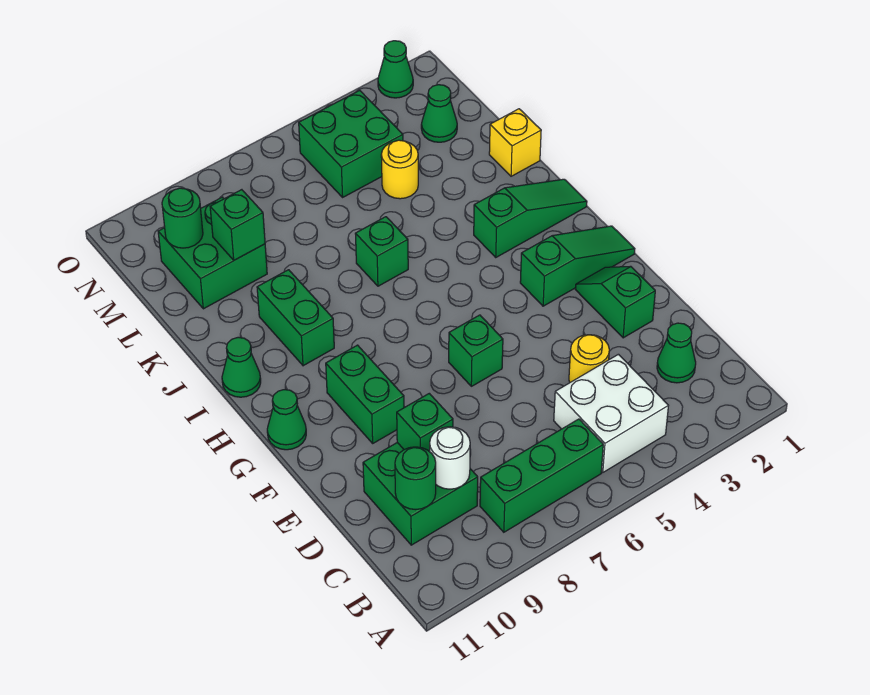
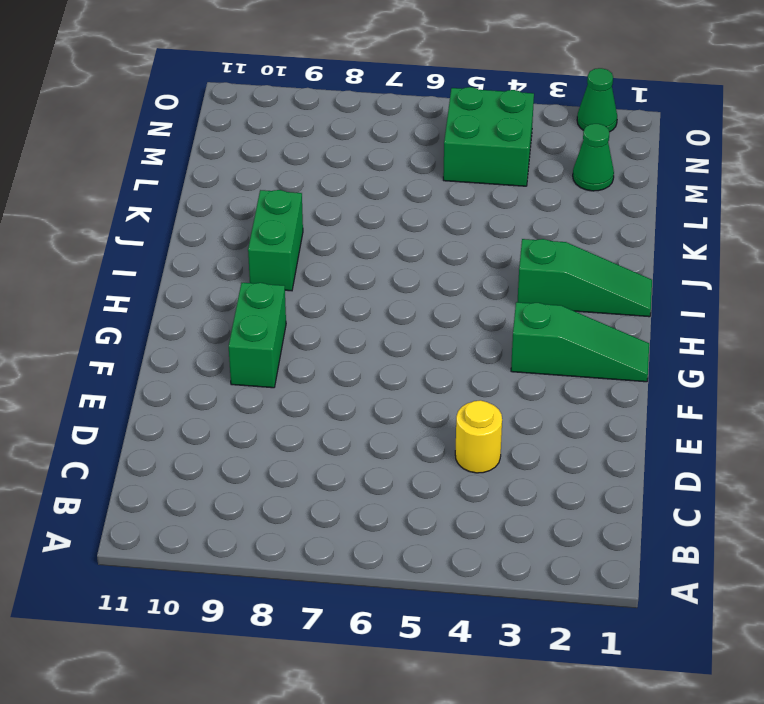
none -> white brick B4:C5 level 1
none -> green brick B6:B8 level 1
none -> green cone C2 level 1

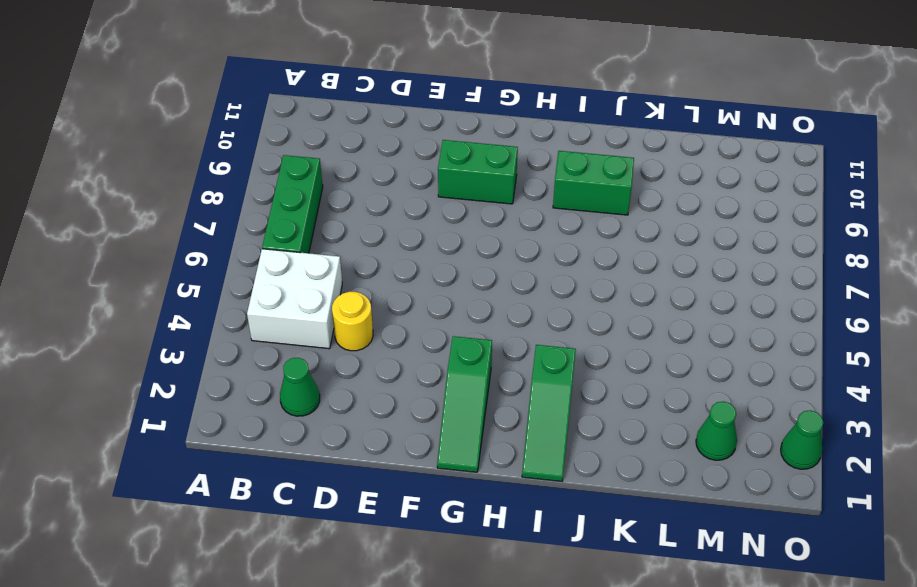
none -> green brick C9:D10 level 1
none -> green slope E2:F2 level 1 top E
none -> green brick F6 level 1

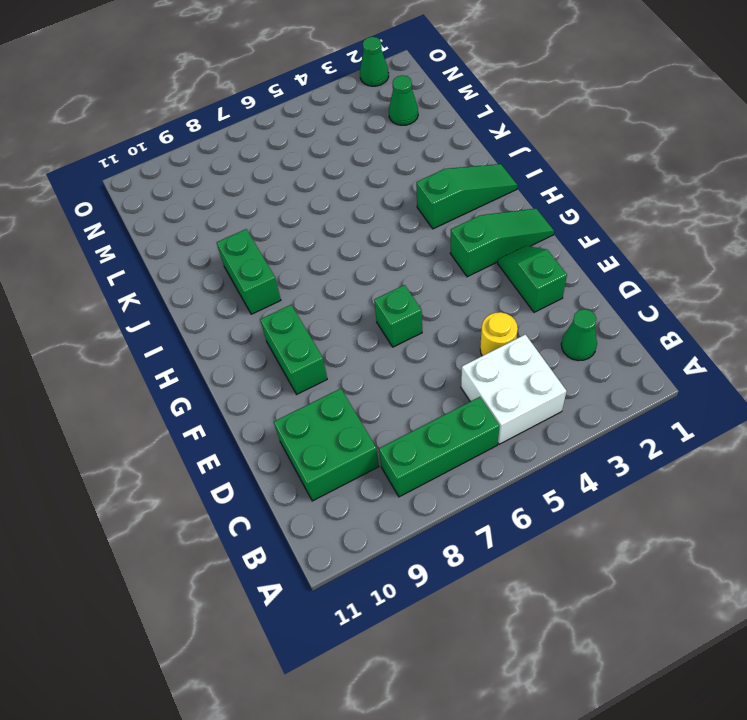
none -> green cone G11 level 1
none -> green cone I11 level 1
none -> green brick J6 level 1

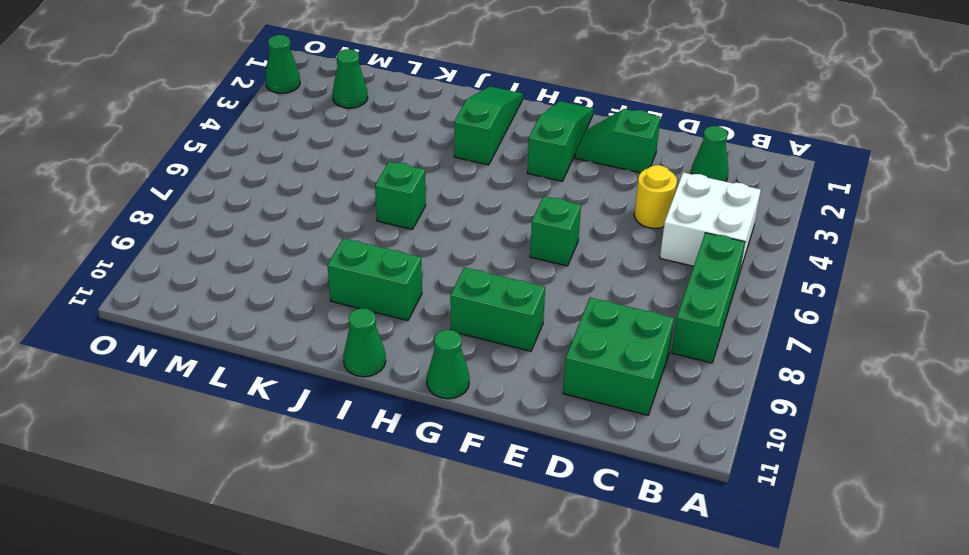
none -> yellow brick K1 level 1
none -> yellow round brick L4 level 1
none -> green brick L9:M10 level 1

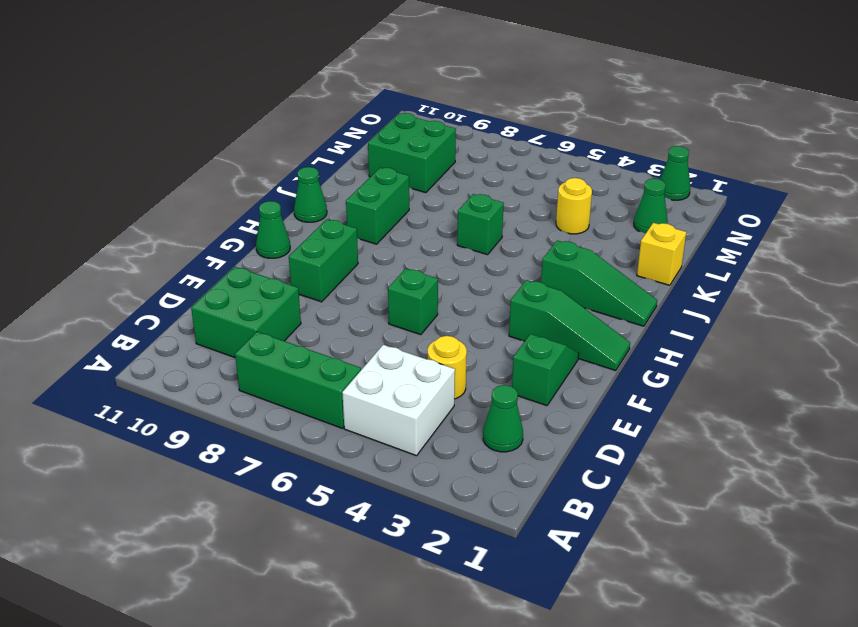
none -> green brick M4:N5 level 1
none -> white round brick C9 level 2
none -> green round brick C10 level 2

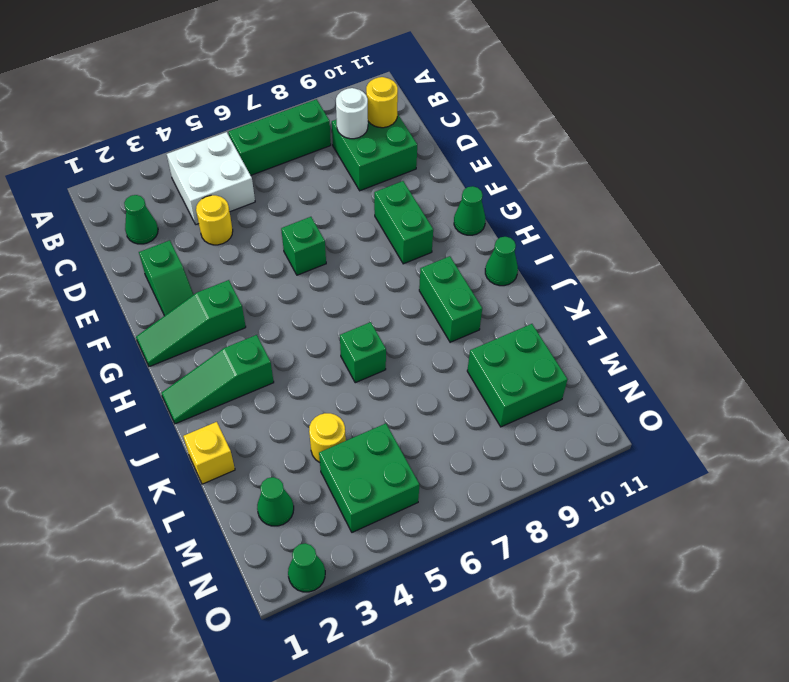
yellow round brick C10 level 2 -> green round brick C10 level 2
none -> green brick D9 level 2
none -> green brick L9 level 2
none -> green round brick M10 level 2

